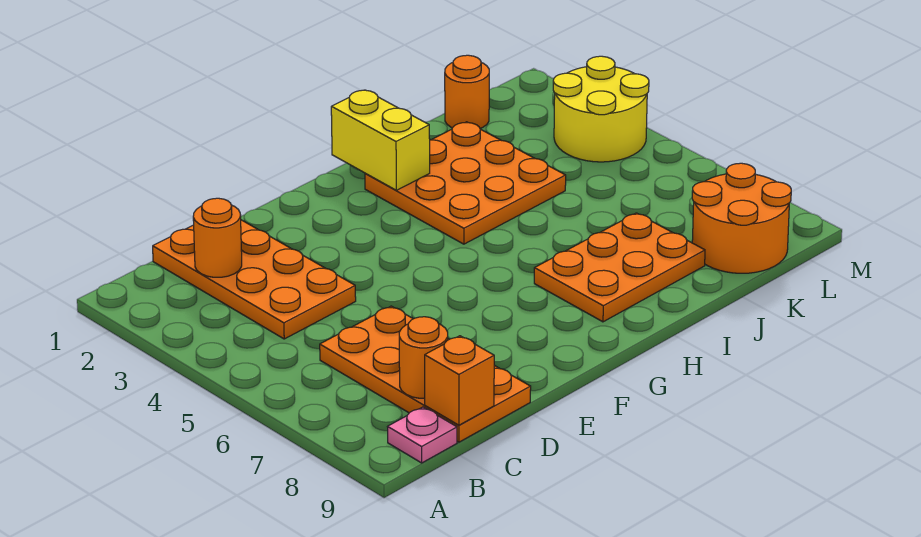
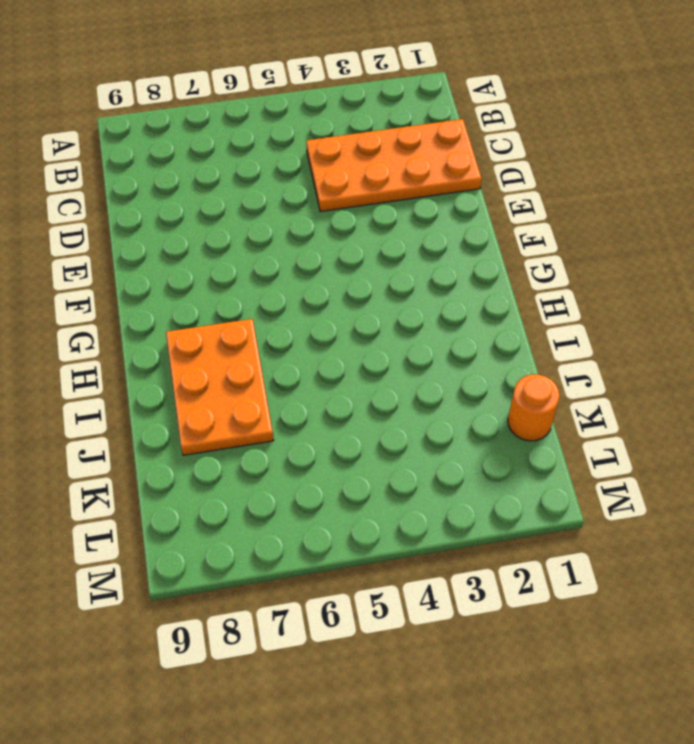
none -> pink plate B9 level 1
none -> orange plate C6:D9 level 1
none -> orange plate H2:J4 level 1

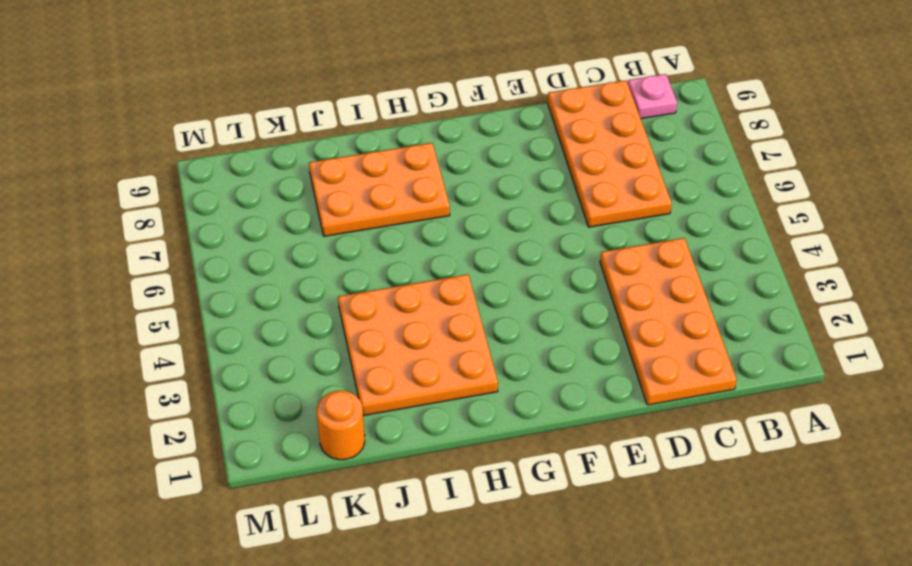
none -> orange round brick K8:L9 level 1
none -> yellow round brick L3:M4 level 1
none -> orange round brick C2 level 2

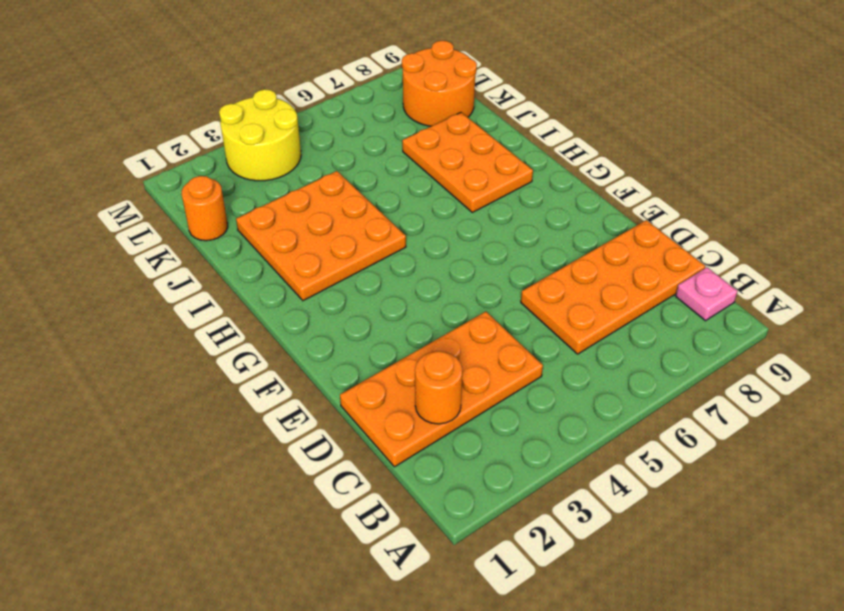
none -> orange round brick C8 level 2
none -> orange brick C9 level 2
none -> yellow brick H1:H2 level 2

